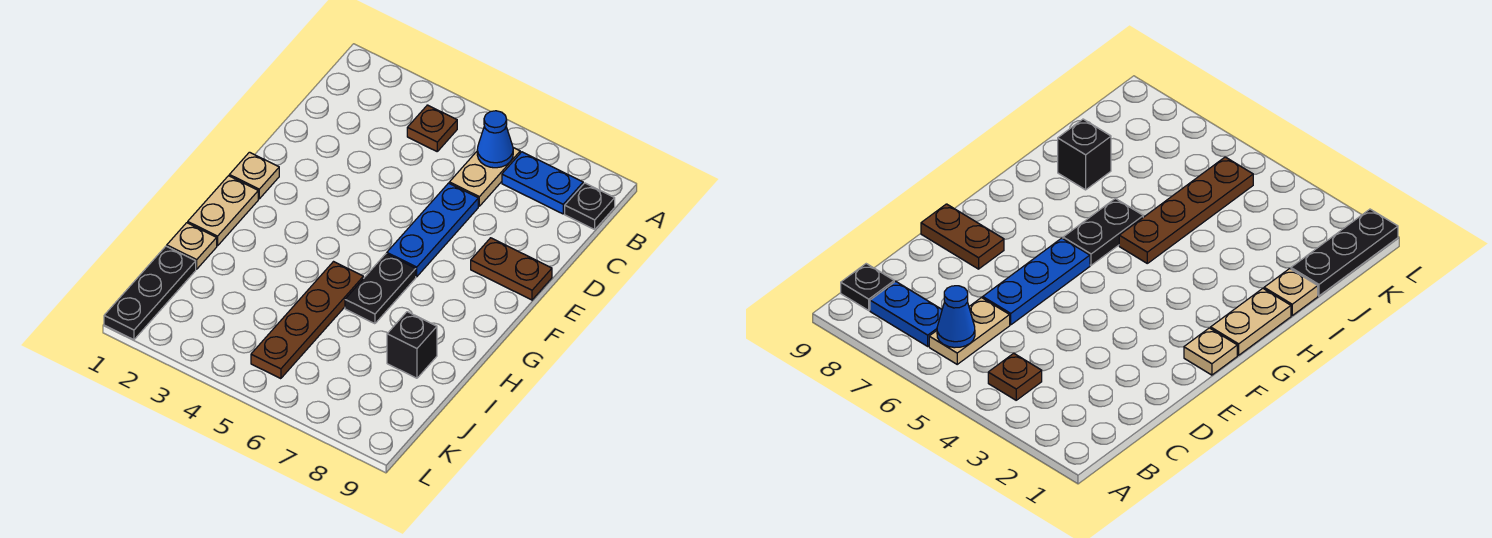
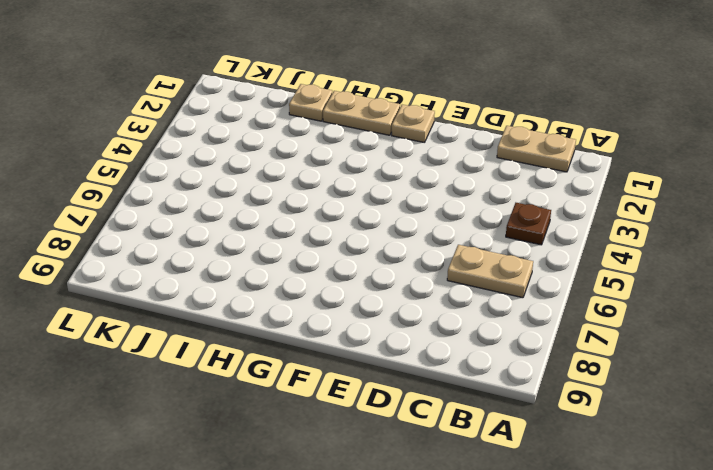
tan plate B1:C1 level 1 -> none
none -> blue plate B7:B8 level 1
none -> black plate B9 level 1
none -> blue plate D6:F6 level 1

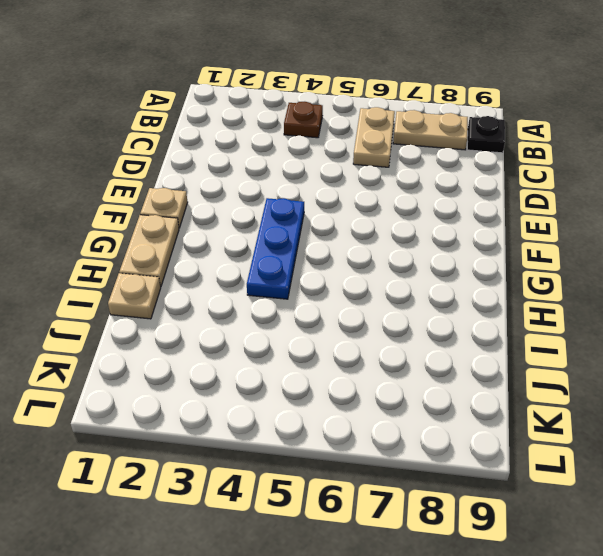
tan plate B7:B8 level 1 -> blue plate B7:B8 level 1
blue plate F4:H4 level 1 -> blue plate D6:F6 level 1
none -> brown plate E8:E9 level 1
none -> black plate G6:H6 level 1
none -> brown plate H5:K5 level 1

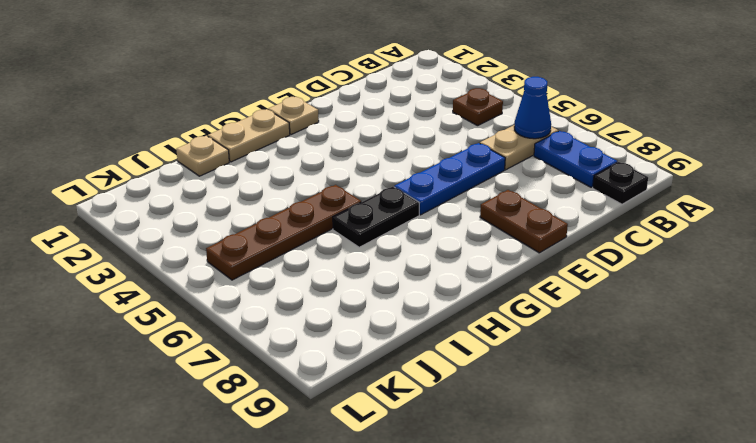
none -> black brick I8 level 1
none -> black plate J1:L1 level 1

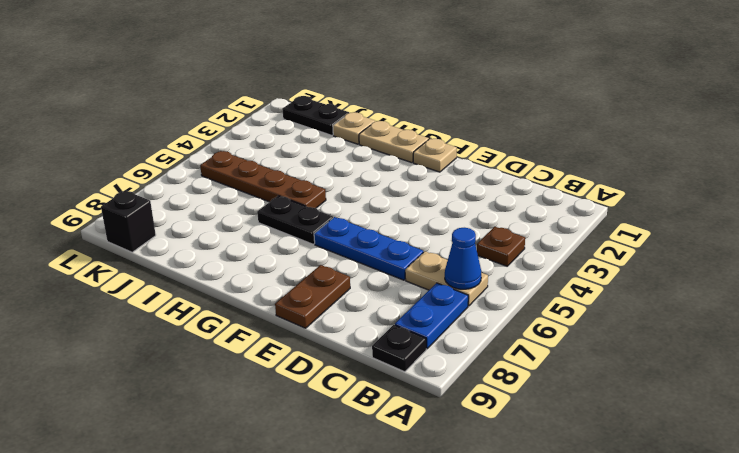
black plate J1:K1 level 1 -> black plate J1:L1 level 1
black brick K9 level 1 -> black brick I8 level 1

